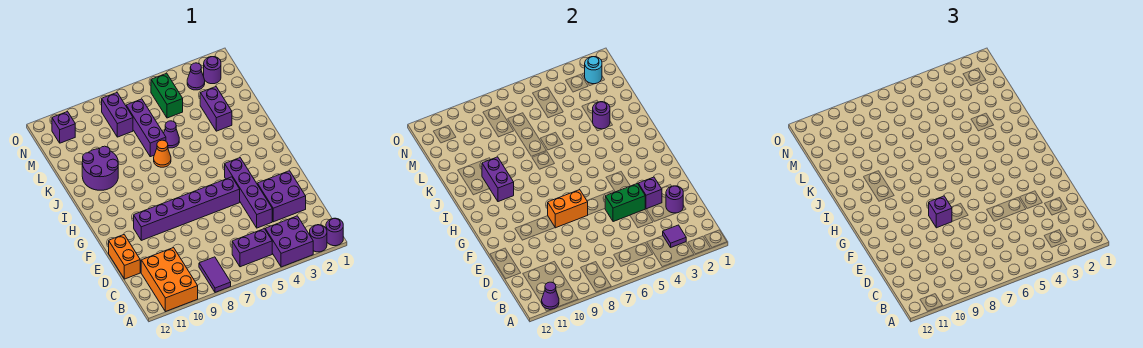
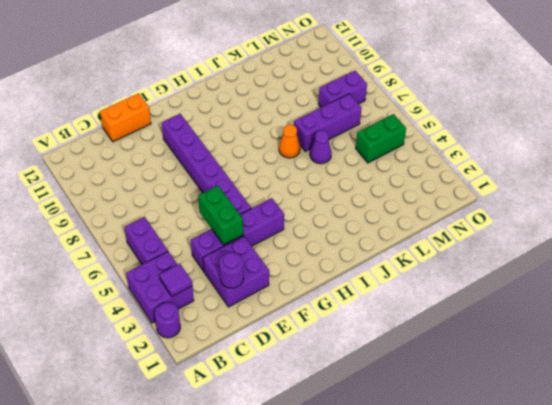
none -> purple round brick A1 level 1
none -> purple tile A8:B8 level 1
none -> orange brick A10:C11 level 1
none -> purple round brick J10:K11 level 1

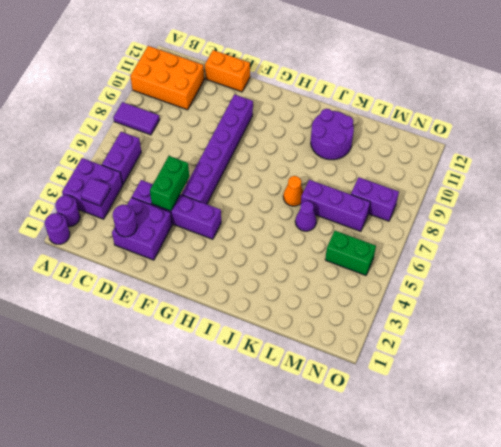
none -> purple brick K3:L3 level 1
none -> purple round brick N2 level 1
none -> purple cone N3 level 1
none -> purple brick N11 level 1

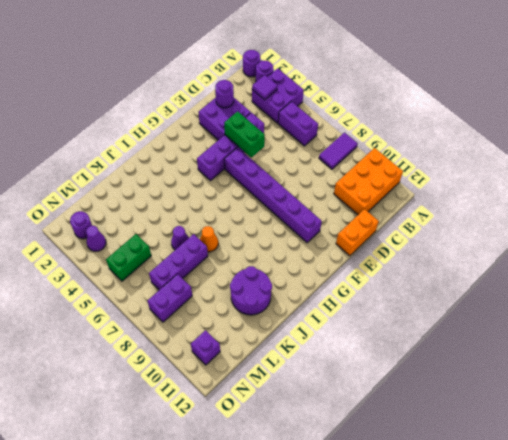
none -> purple brick K3:L3 level 1
none -> purple cone A11 level 2
none -> purple brick E3 level 2
none -> orange brick F7:F8 level 2

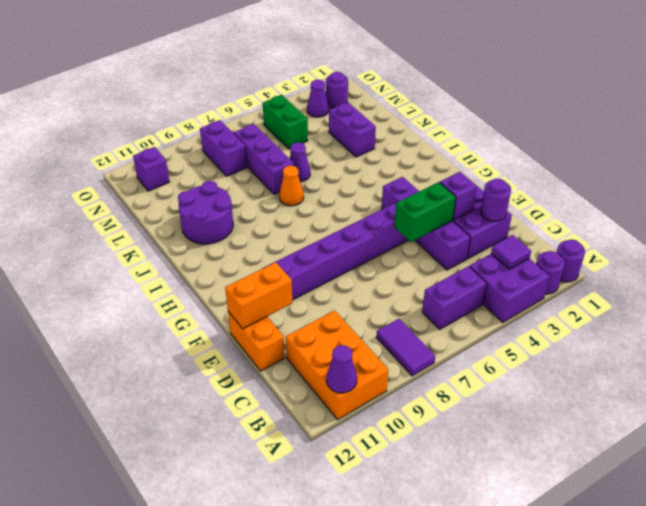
orange brick E11:E12 level 2 -> orange brick F7:F8 level 2
none -> purple brick I10:J10 level 2
none -> purple round brick K3 level 2
none -> cyan round brick N2 level 2
none -> purple brick F8 level 3

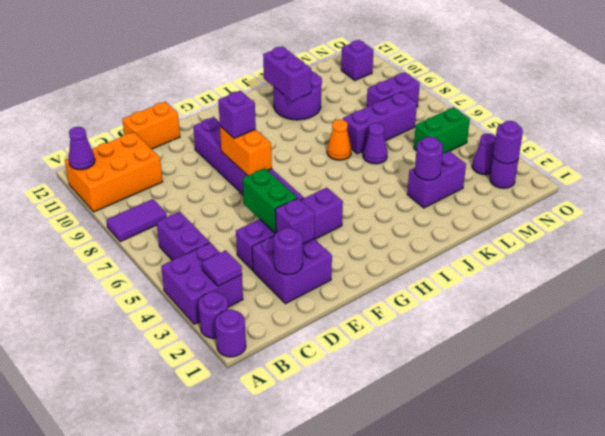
purple brick J10:J11 level 2 -> purple brick I10:J10 level 2
purple round brick N2 level 2 -> cyan round brick N2 level 2

